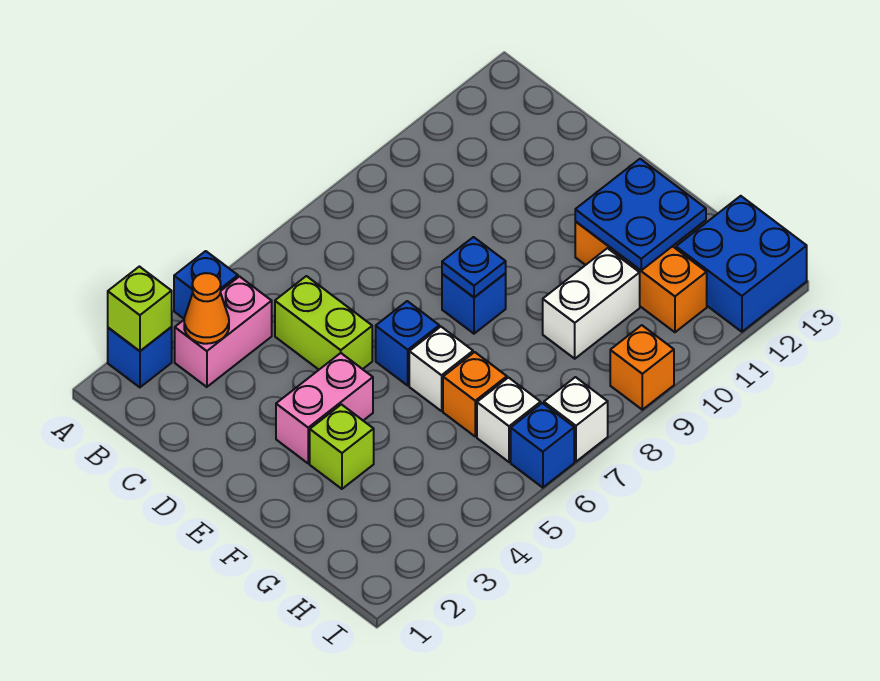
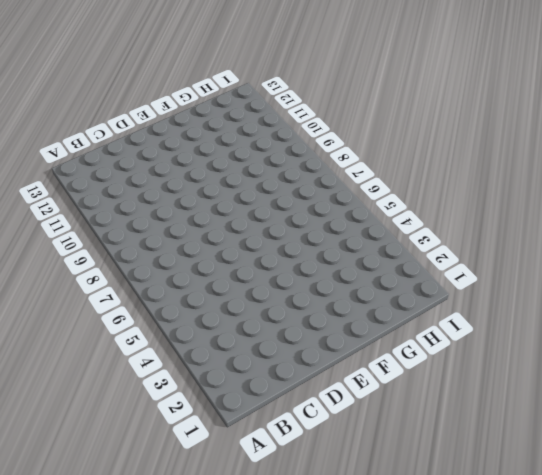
none -> blue brick A2 level 1
none -> blue brick A4 level 1
none -> pink brick B3:B4 level 1

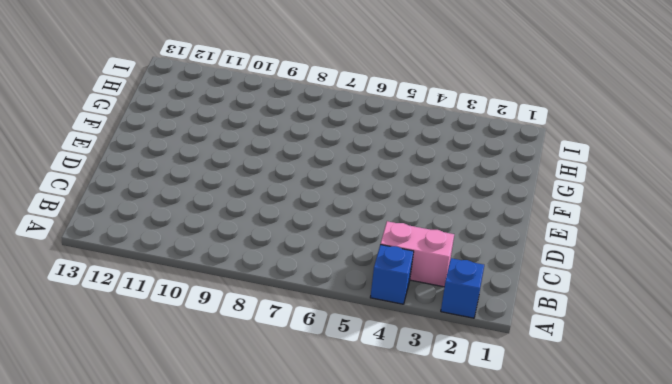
none -> lime brick C5:D5 level 1
none -> pink brick E3:E4 level 1
none -> blue brick E6 level 1

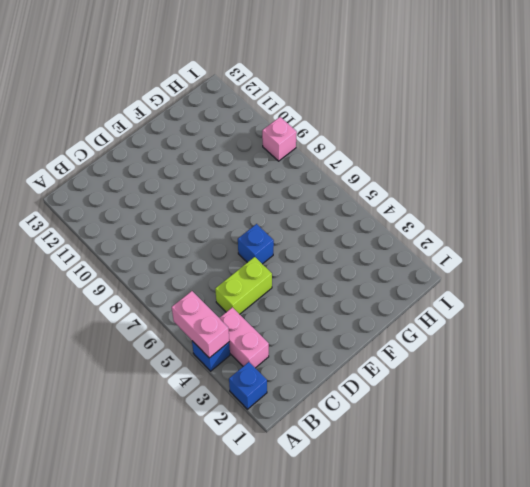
pink brick A4:A5 level 2 -> pink brick E3:E4 level 1
pink brick I9 level 1 -> orange brick I9 level 1
none -> blue brick E8 level 1
none -> lime brick F3 level 1
none -> white brick F6 level 1

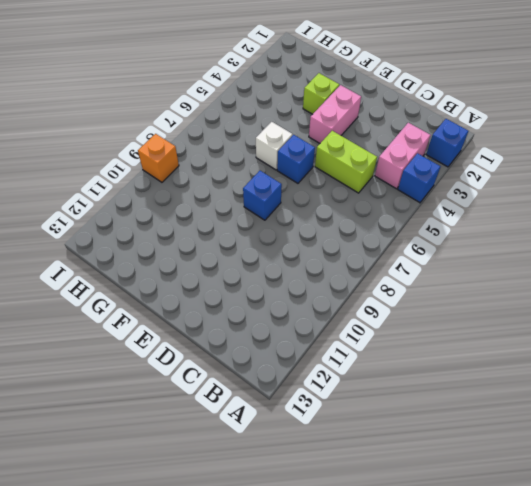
none -> orange brick F11:H11 level 1
none -> orange brick G6 level 1
none -> white brick G9:G10 level 1

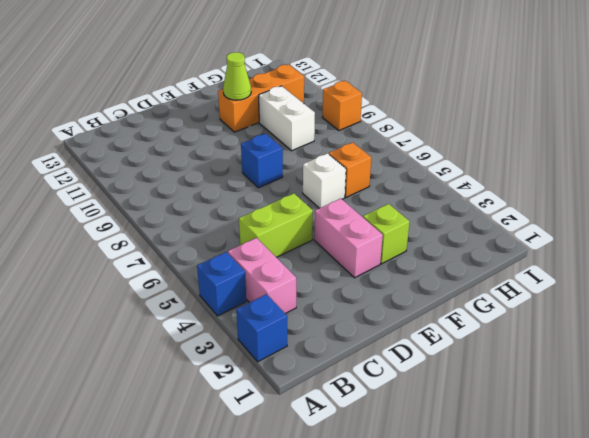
lime cone F11 level 2 -> blue plate F11:G12 level 2
none -> blue brick E6 level 1
none -> white brick H6 level 1
none -> blue brick H12:I13 level 1

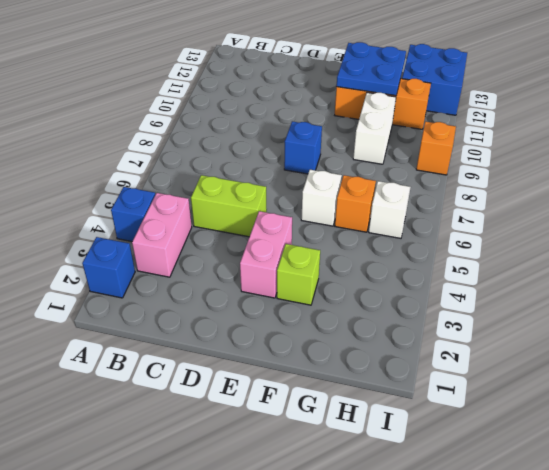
none -> blue brick E6 level 1
none -> blue brick I6 level 1
none -> white brick I7 level 1

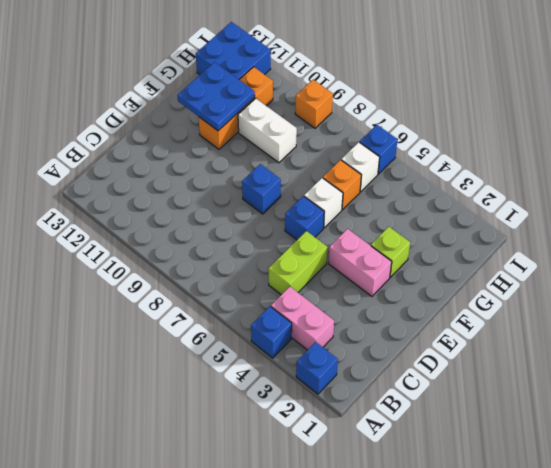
none -> white brick I7 level 1
none -> lime brick A2 level 2
none -> orange cone B3 level 2

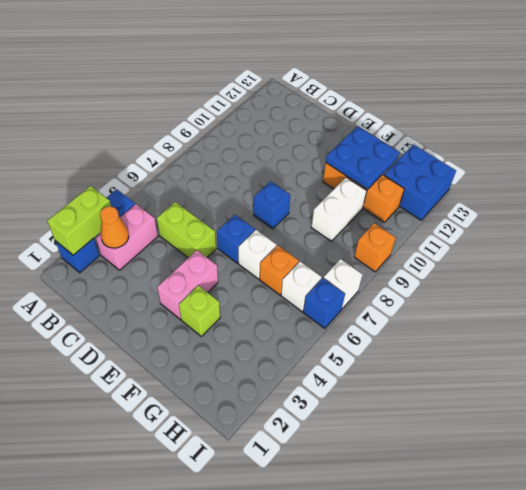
lime brick A2:A3 level 2 -> lime brick A2 level 2
none -> blue plate E8 level 2

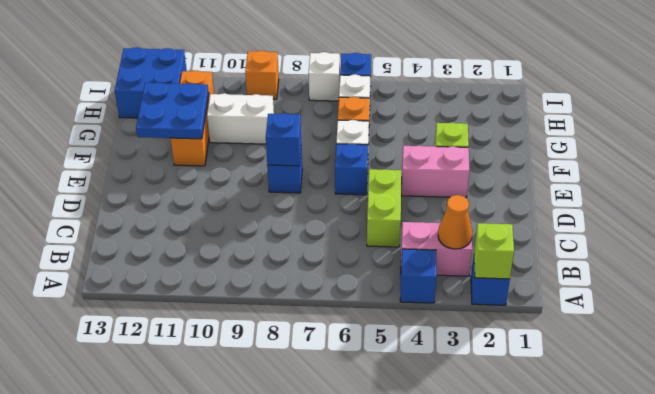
blue brick E8 level 2 -> blue plate E8 level 2

